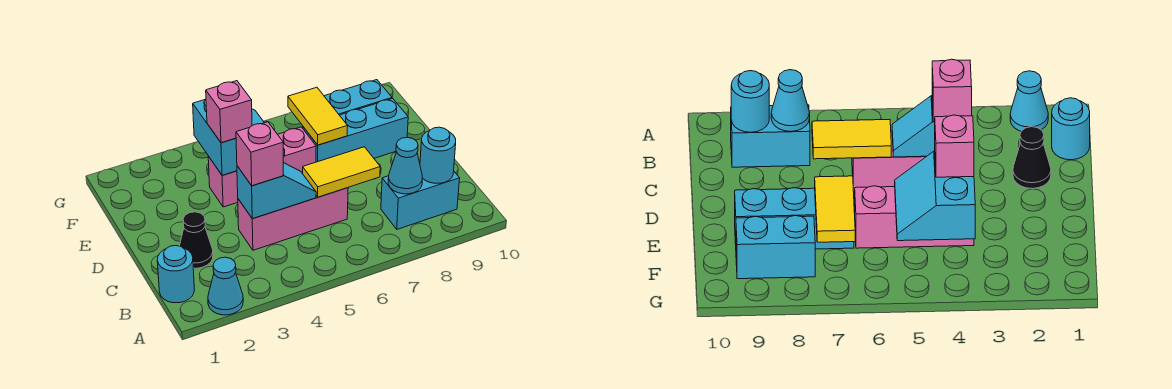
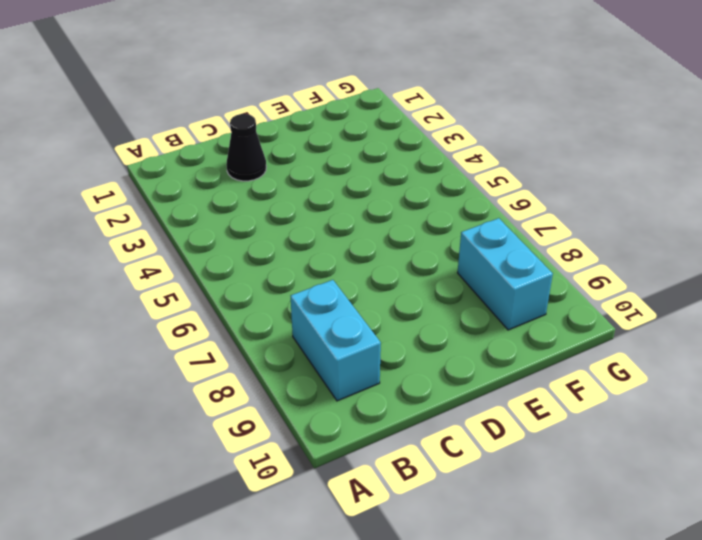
none -> cyan cone A2 level 1
none -> cyan round brick B1 level 1
none -> pink brick C4:C6 level 1

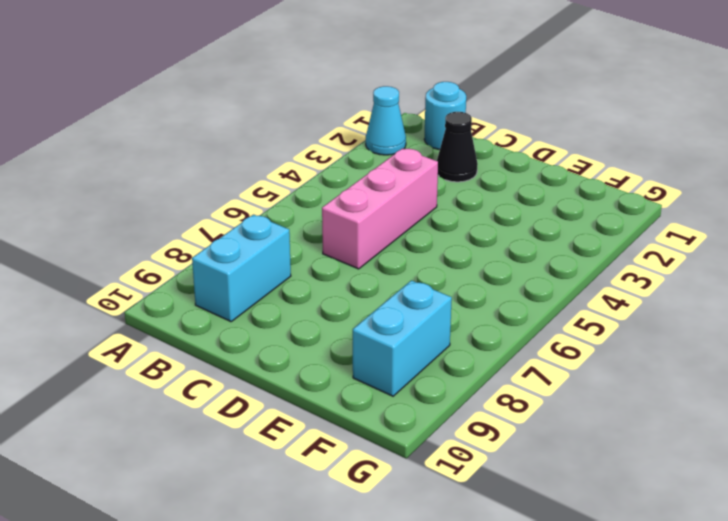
none -> pink brick E4:E6 level 1
none -> cyan brick E7:E9 level 1
none -> cyan cone B8 level 2

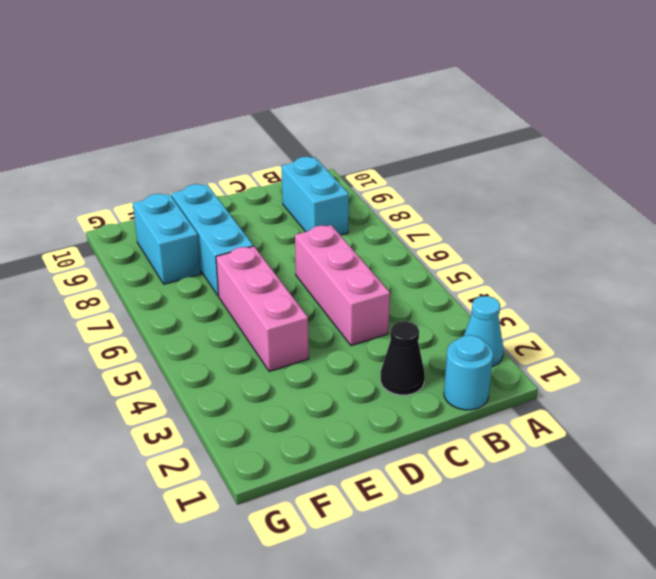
none -> cyan cone B8 level 2
none -> cyan round brick B9 level 2
none -> cyan slope C4:C5 level 2 top 4

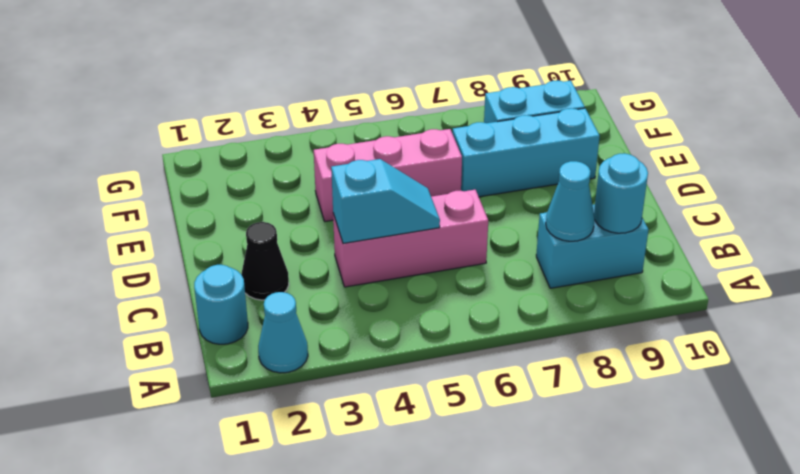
none -> yellow tile C6:C7 level 2
none -> cyan slope E4:F5 level 2 top 4
none -> yellow tile E7:F7 level 2

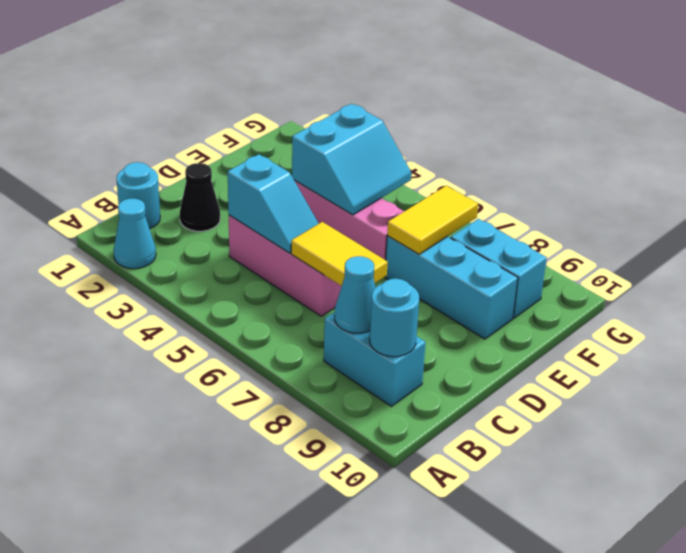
none -> pink brick C4 level 3
none -> pink brick E4 level 3

